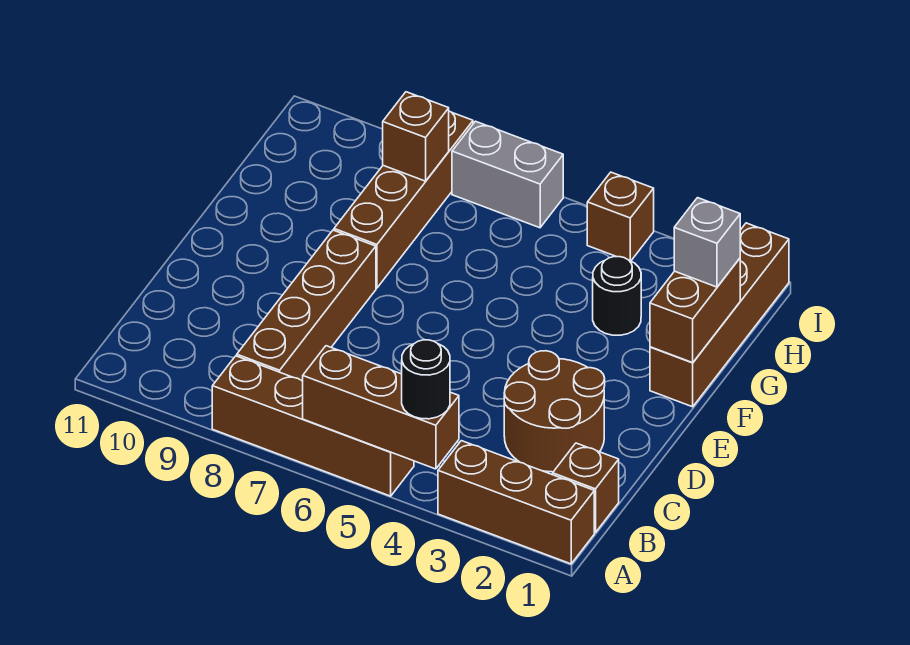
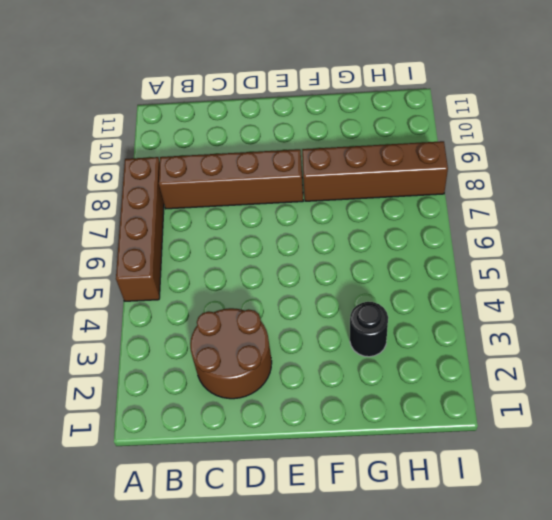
none -> brown brick A1:A3 level 1
none -> brown brick B1 level 1
none -> brown brick F1:I1 level 1

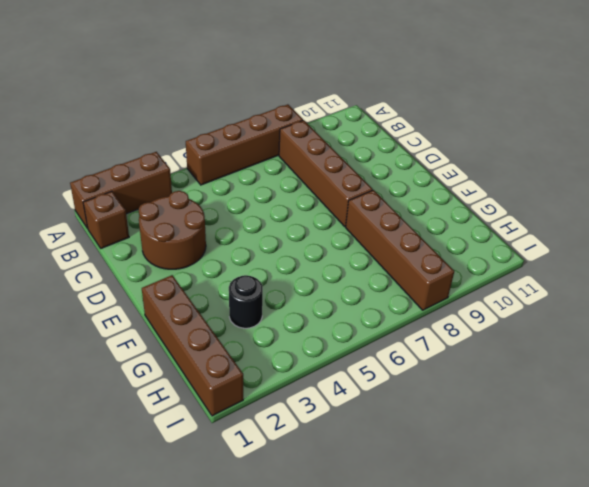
none -> brown brick I4 level 1
none -> grey brick I6:I7 level 1
none -> brown brick A4:A6 level 2

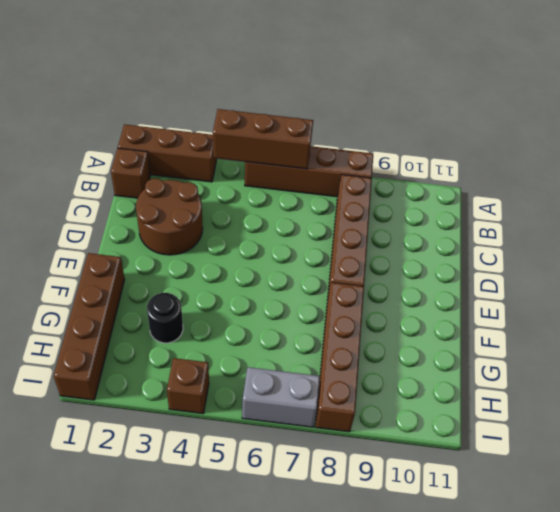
none -> brown brick F1:G1 level 2
none -> brown brick H8 level 2
none -> black round brick A4 level 3

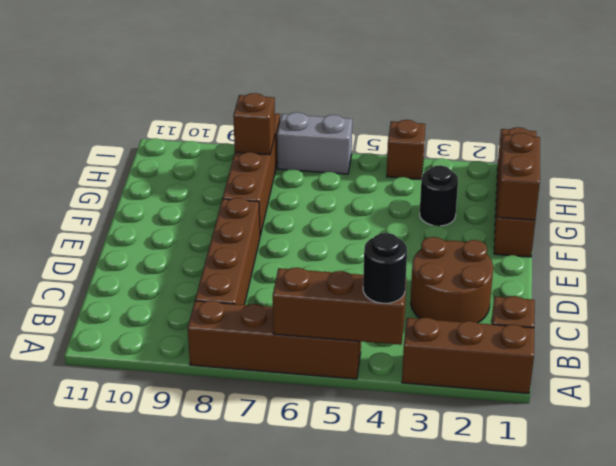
none -> grey brick G1 level 3

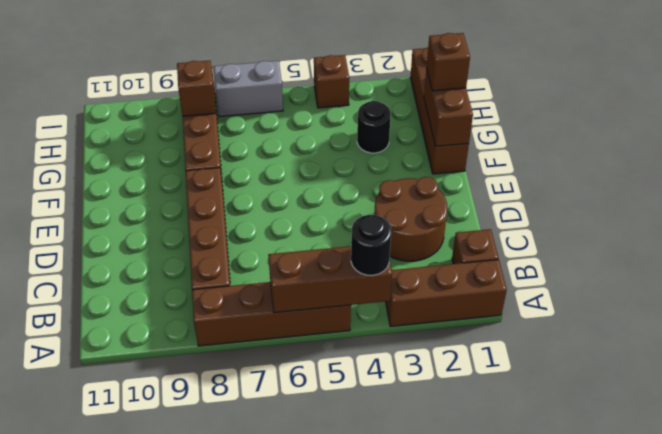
brown brick G1 level 3 -> grey brick G1 level 3

